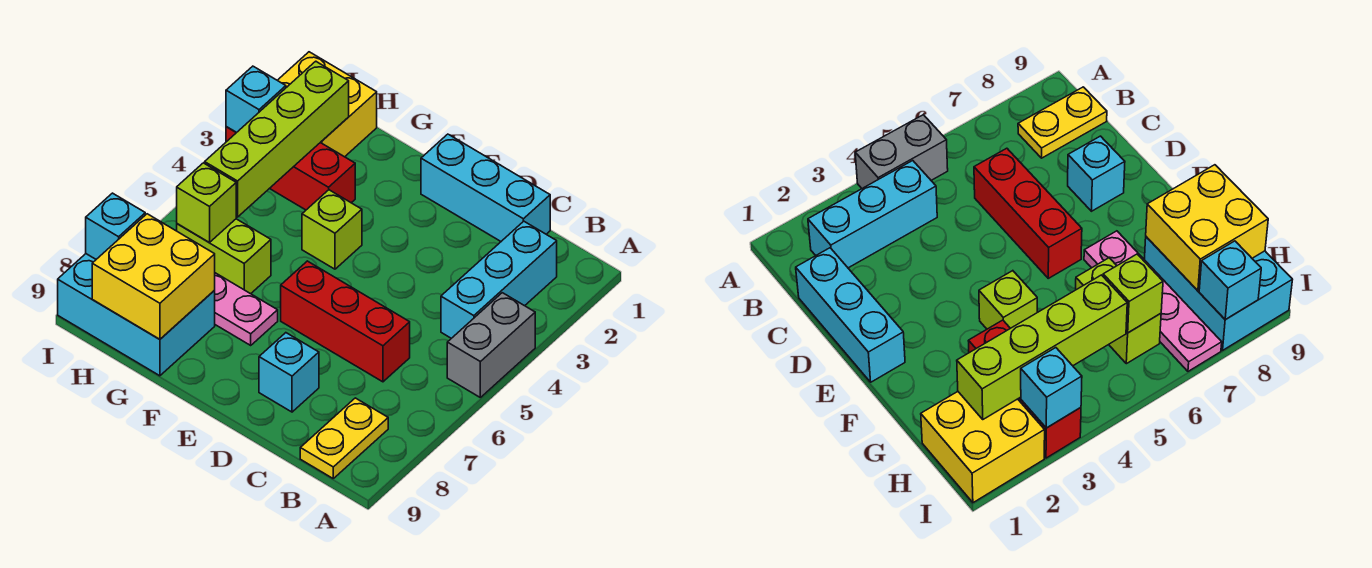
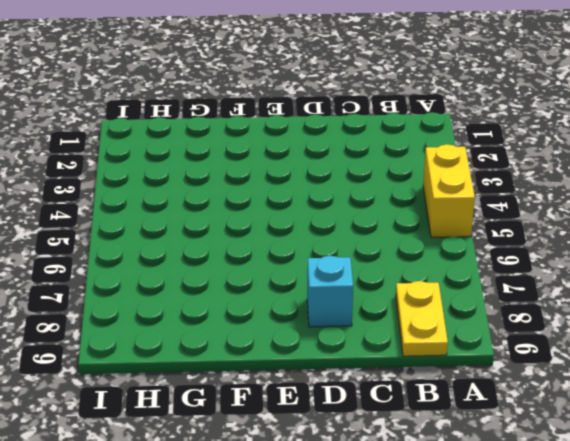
yellow brick A4:A5 level 1 -> grey brick A4:A5 level 1
none -> cyan brick B2:B4 level 1
none -> cyan brick C1:E1 level 1
none -> red brick C6:E6 level 1

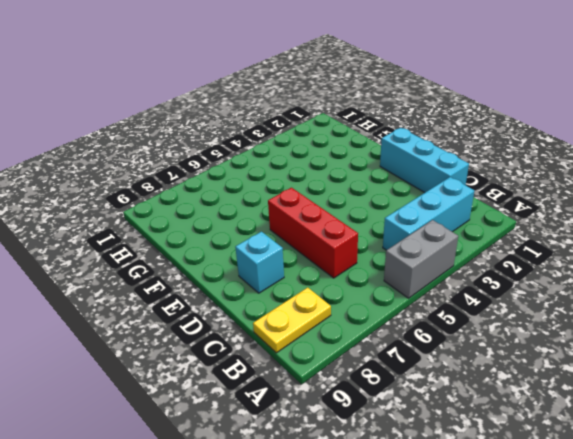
none -> lime brick F4 level 1
none -> pink plate F7:I7 level 1
none -> red brick G3:I3 level 1

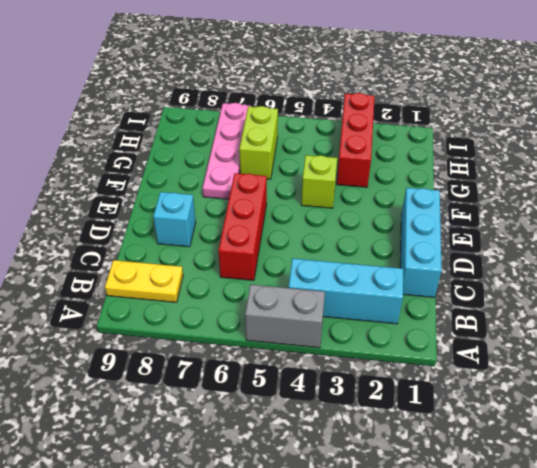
none -> cyan brick G8:I9 level 1
none -> yellow brick H1:I2 level 1
none -> yellow brick G8:H9 level 2

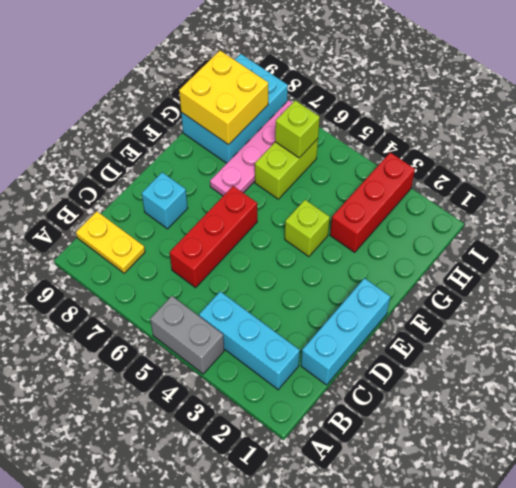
none -> yellow brick H1:I2 level 1
none -> lime brick H2:H5 level 2
none -> cyan brick I3 level 2

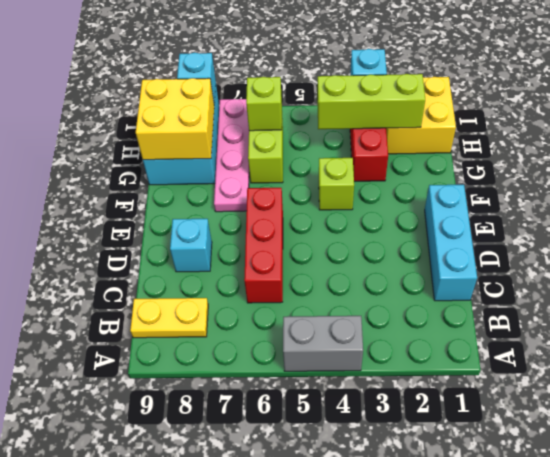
lime brick H2:H4 level 2 -> lime brick H2:H5 level 2
none -> cyan brick B2:B4 level 1

